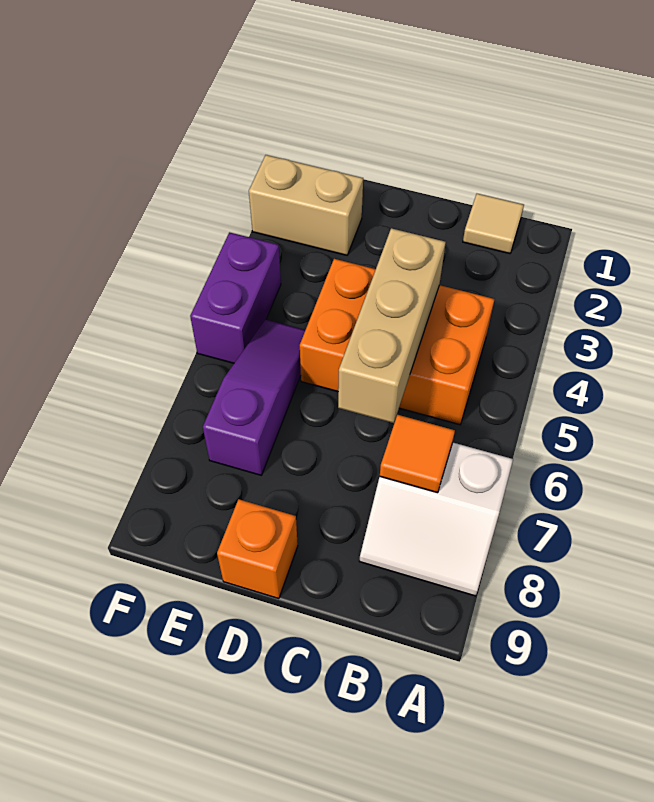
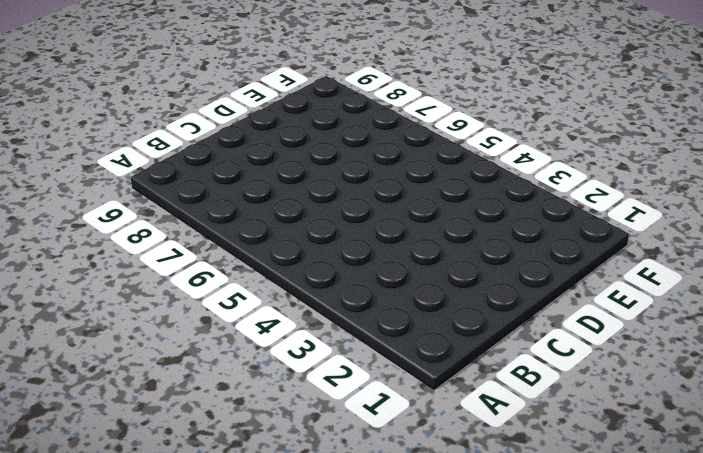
none -> white slope A7:B8 level 1 top 7
none -> tan tile B1 level 1

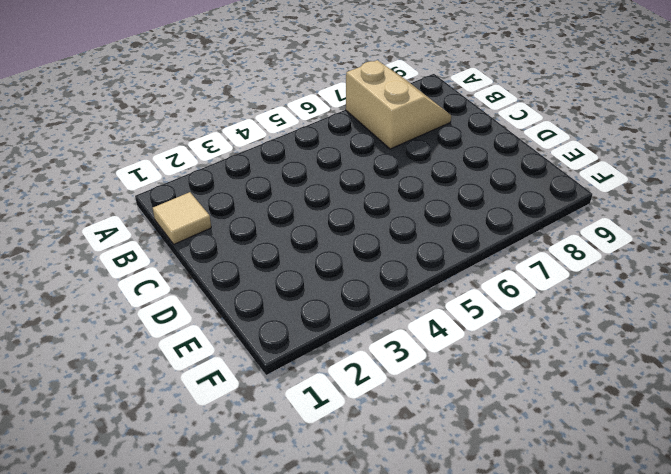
tan slope A7:B8 level 1 top 7 -> white slope A7:B8 level 1 top 7
none -> orange brick B4:D5 level 1
none -> orange brick D9 level 1

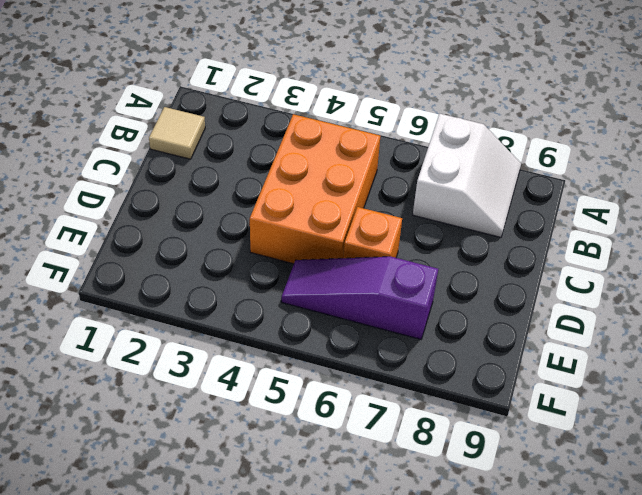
orange brick D6 level 1 -> orange brick D9 level 1
none -> tan brick E2:F2 level 1
none -> purple brick F4:F5 level 1

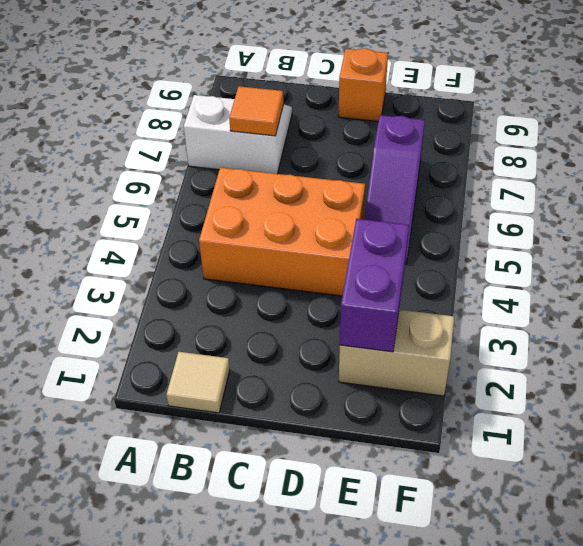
purple brick E2:E3 level 2 -> purple brick F4:F5 level 1
none -> tan brick C4:C6 level 2

